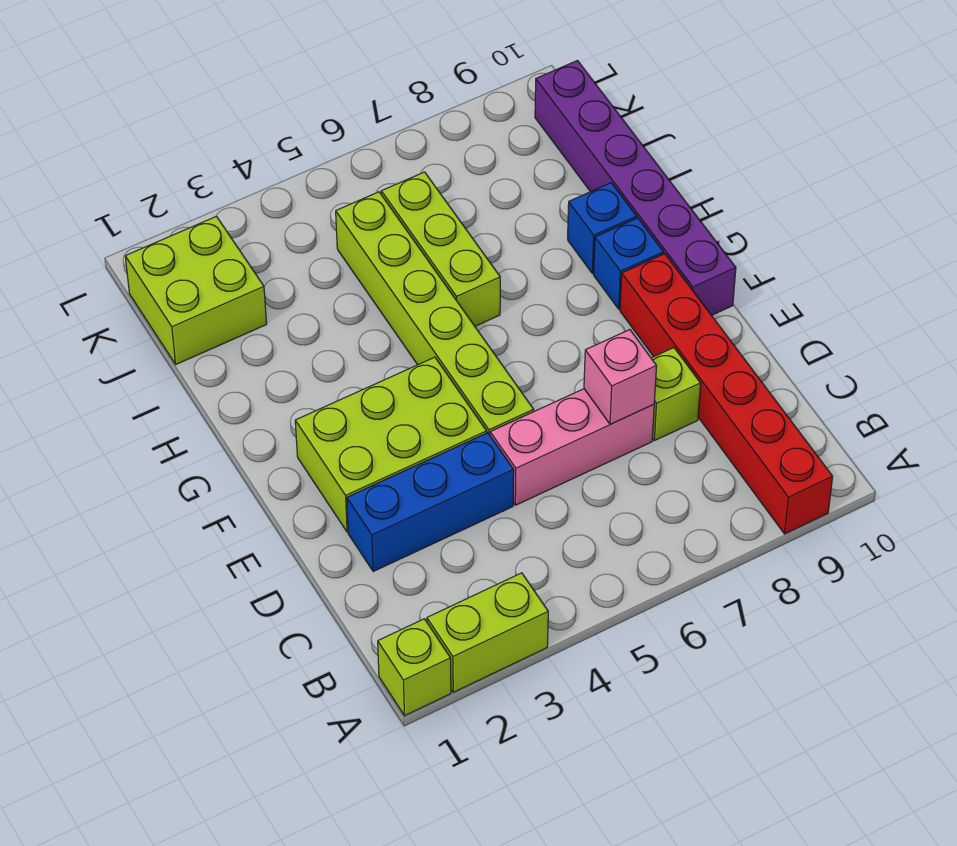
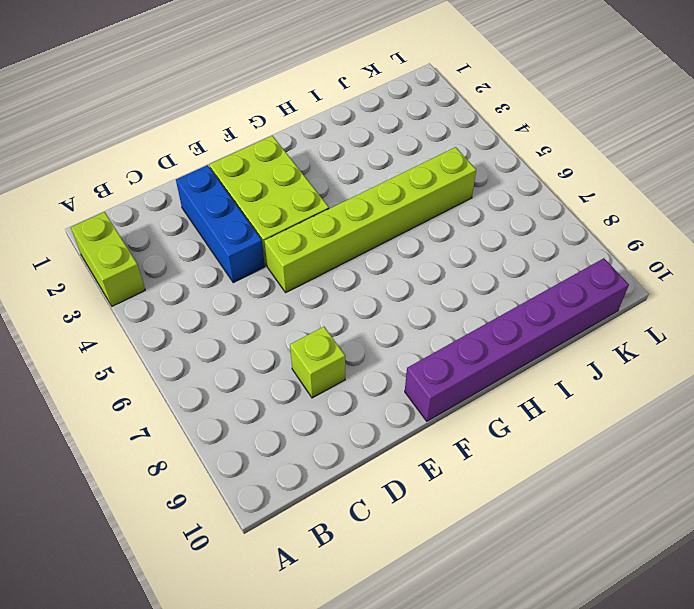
none -> lime brick A1 level 1
none -> red brick A9:F9 level 1
none -> pink brick D5:D7 level 1

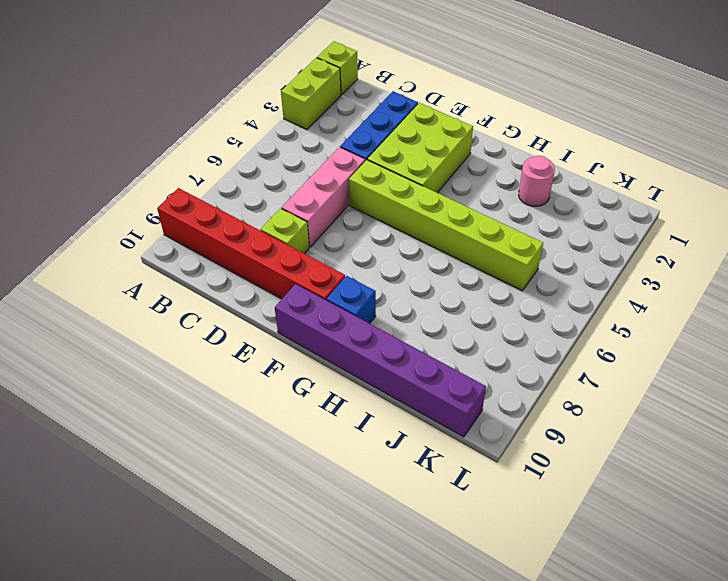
pink round brick I2 level 1 -> none
none -> lime brick H6:J6 level 1
none -> blue brick H9 level 1
none -> lime brick J1:K2 level 1

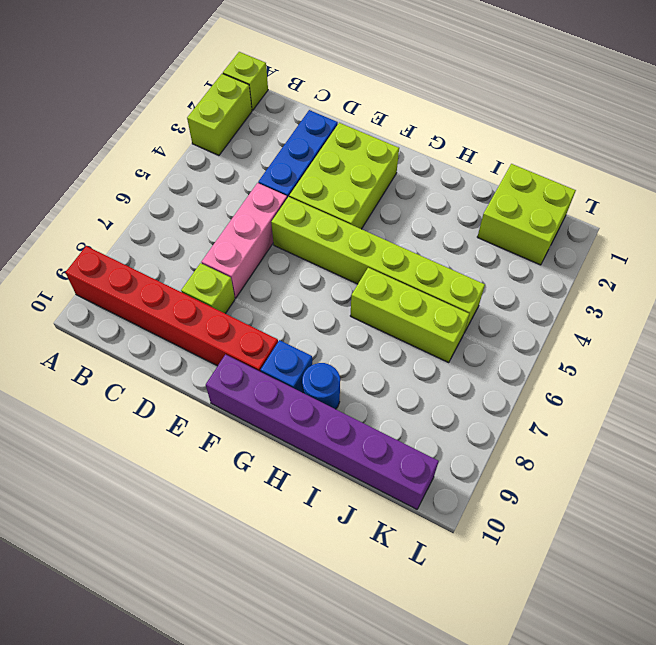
blue round brick H9 level 1 -> blue brick H9 level 1
none -> pink brick D7 level 2

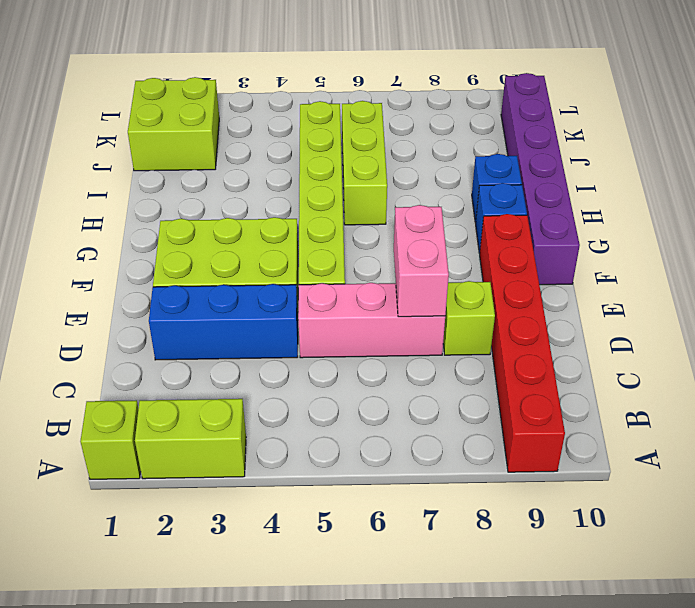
pink brick D7:E7 level 2 -> pink brick D7 level 2

